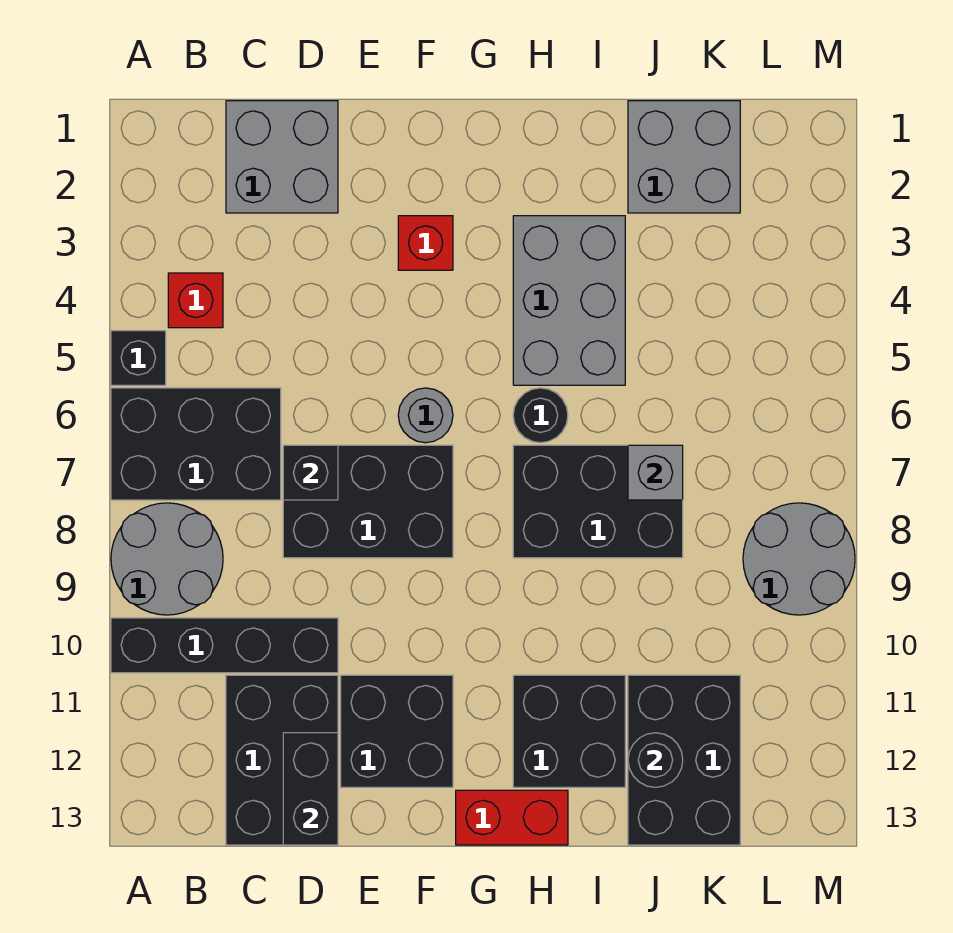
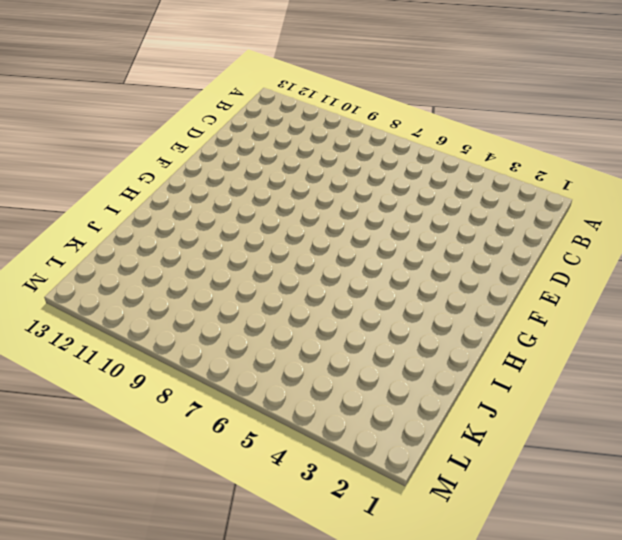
none -> black brick A5 level 1
none -> black brick A6:C7 level 1
none -> grey round brick A8:B9 level 1

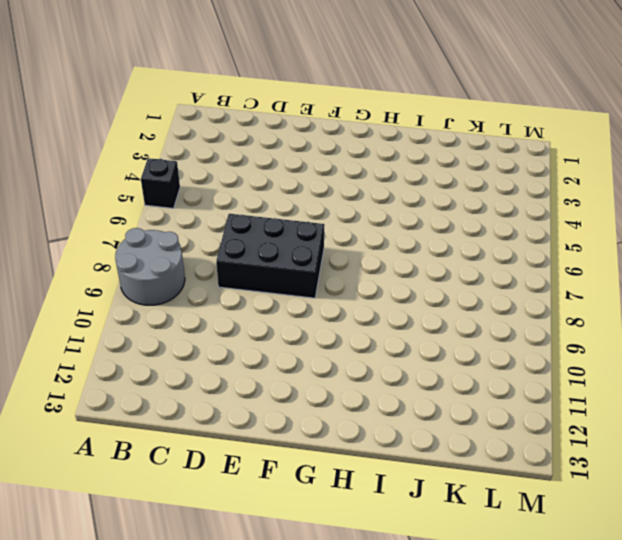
none -> black brick A6:C7 level 1
none -> black brick A10:D10 level 1
none -> red brick B4 level 1

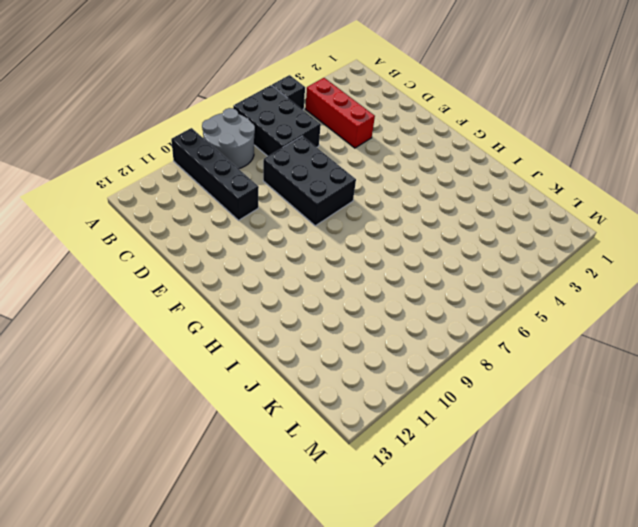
red brick B4:D4 level 1 -> red brick B4 level 1
none -> grey brick C1:D2 level 1
none -> black brick C11:D13 level 1
none -> black brick E11:F12 level 1

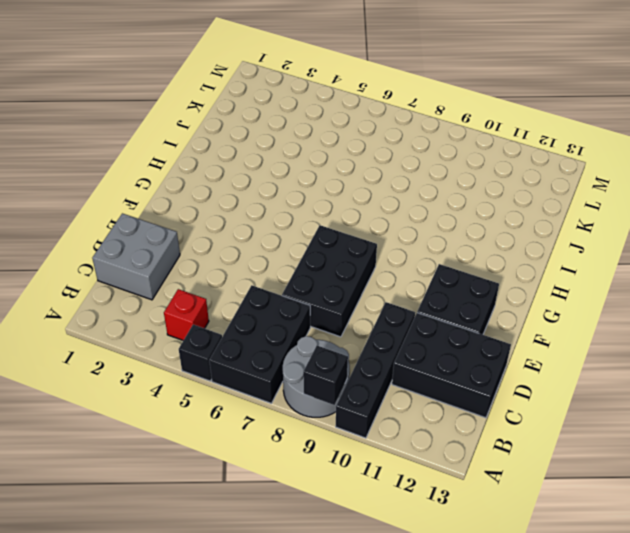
black brick A9 level 2 -> black brick D7 level 2
none -> red brick F3 level 1
none -> grey round brick F6 level 1
none -> red brick G13:H13 level 1

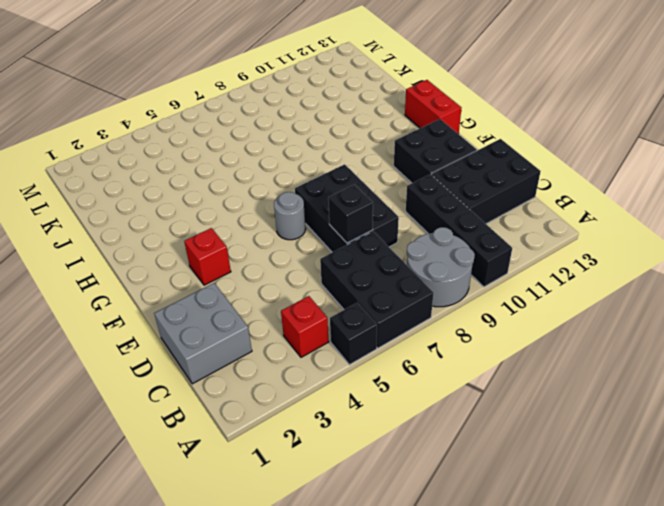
none -> grey brick H3:I5 level 1
none -> black round brick H6 level 1
none -> black brick H7:J8 level 1

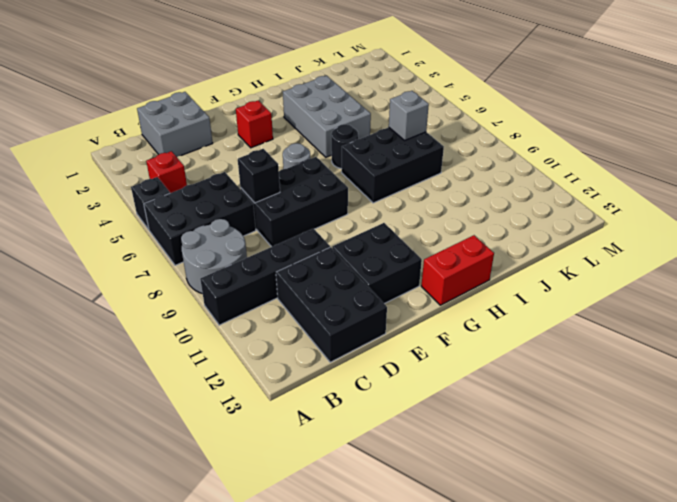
none -> black brick H11:I12 level 1
none -> grey brick J1:K2 level 1
none -> black brick J11:K13 level 1

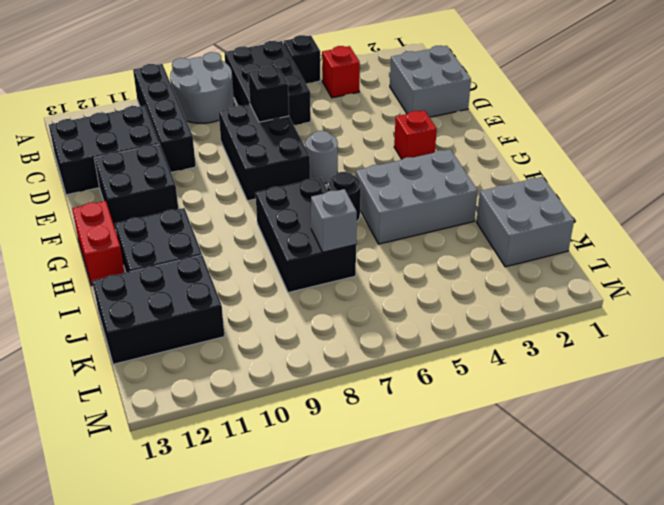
none -> grey round brick L8:M9 level 1
none -> black brick D12:D13 level 2
none -> black round brick J12 level 2

